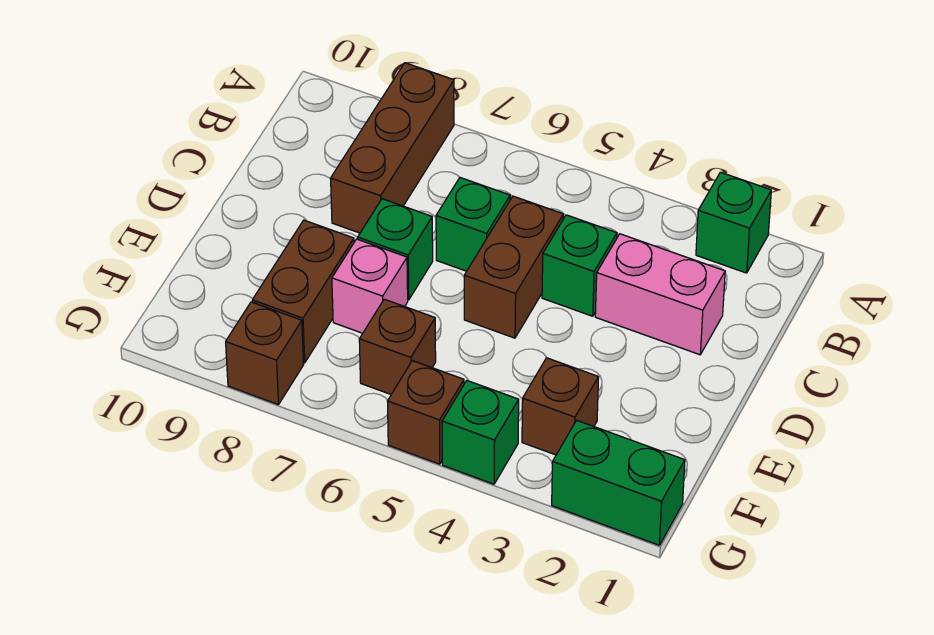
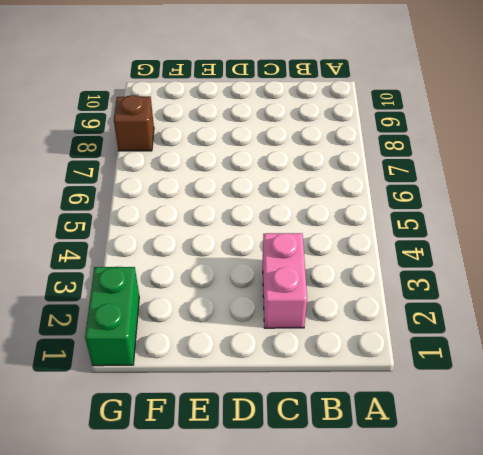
none -> green brick A2 level 1
none -> brown brick A8:C8 level 1
none -> green brick C4 level 1

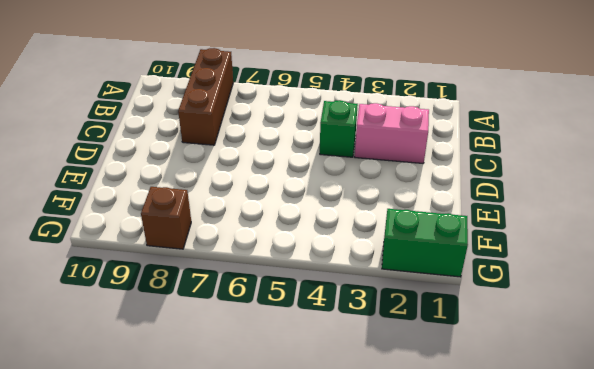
none -> green brick A2 level 1
none -> brown brick C5:D5 level 1
none -> green brick C6 level 1

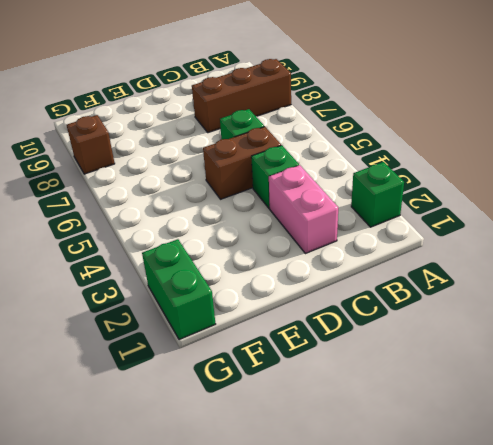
none -> green brick D7 level 1
none -> pink brick E7 level 1
none -> brown brick E8:F8 level 1

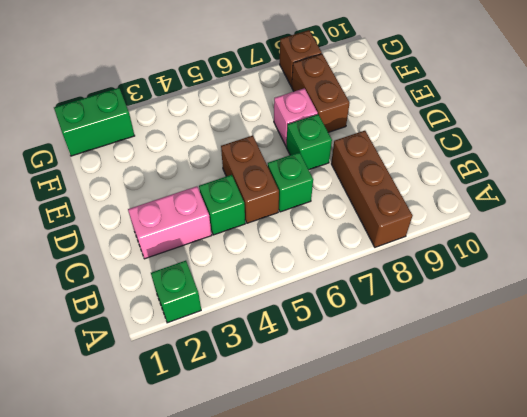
none -> brown brick F3 level 1
none -> brown brick F6 level 1
none -> green brick G4 level 1

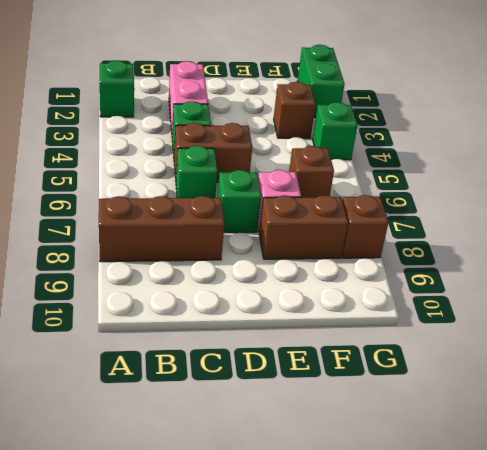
none -> brown brick G5 level 1

